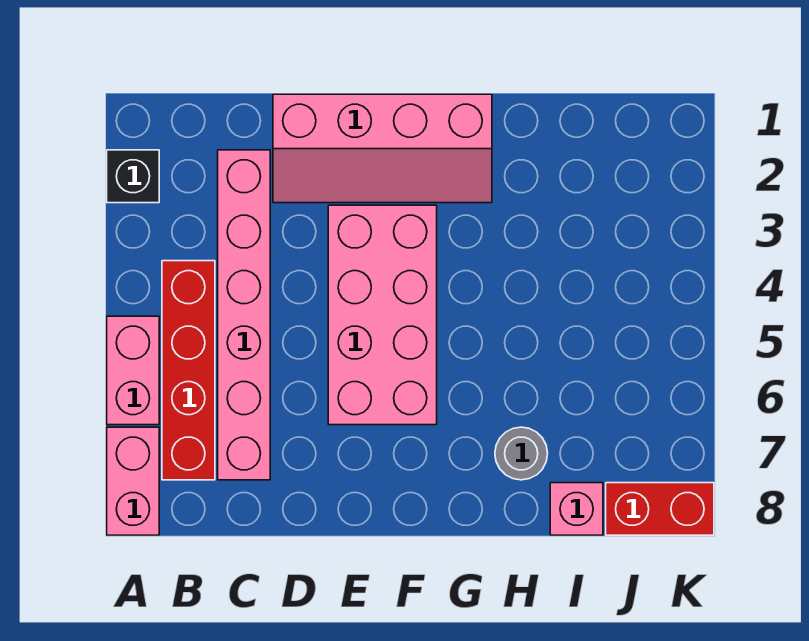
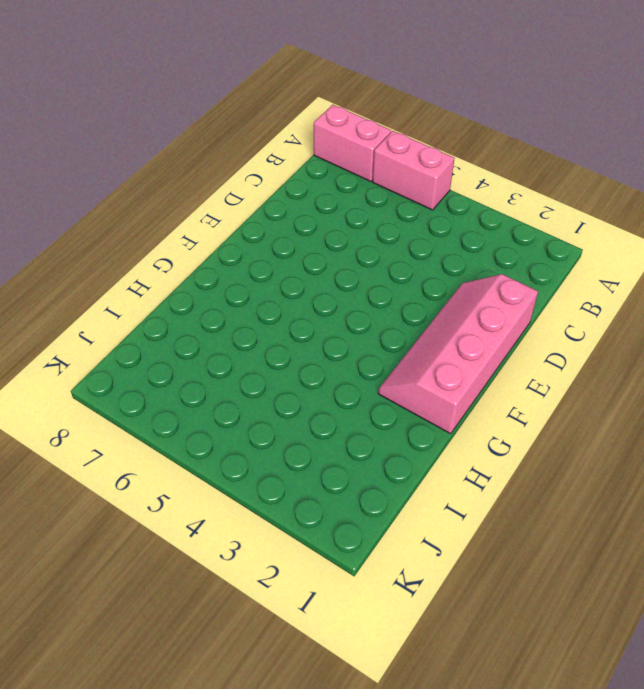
none -> black brick A2 level 1
none -> red brick B4:B7 level 1

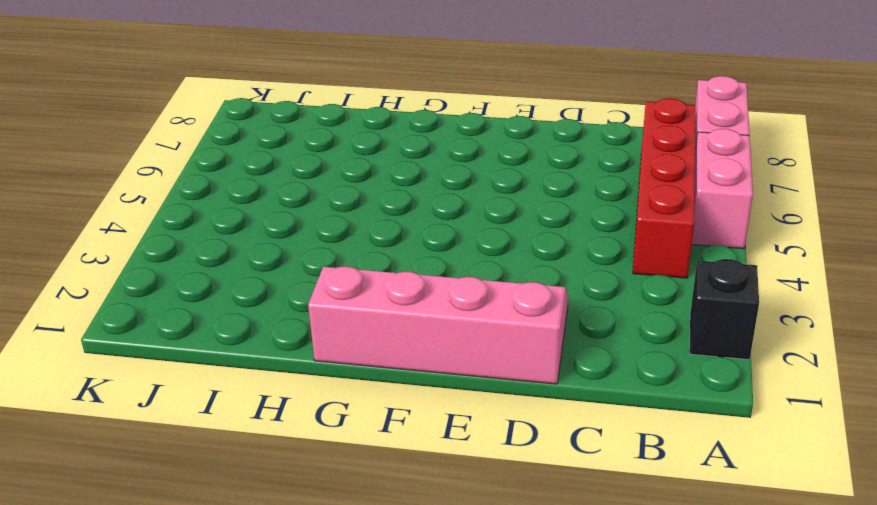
none -> pink brick C2:C7 level 1
none -> pink brick E3:F6 level 1

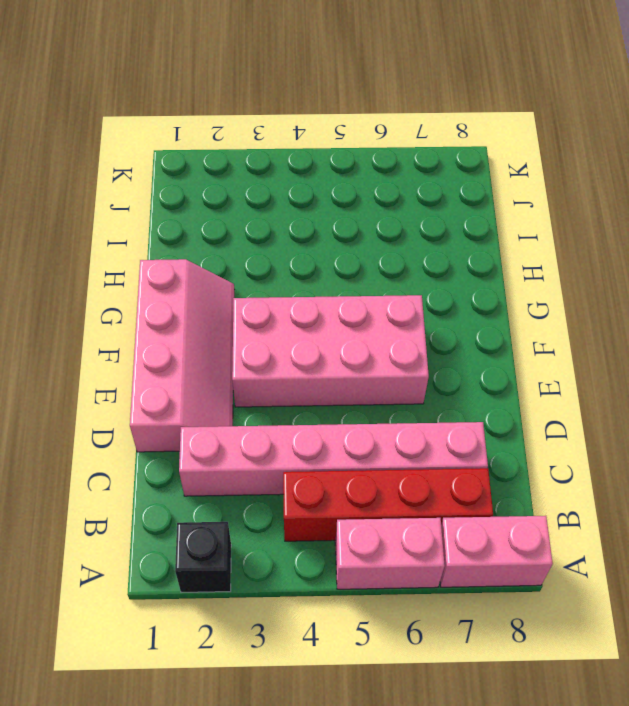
none -> grey round brick H7 level 1
none -> pink brick I8 level 1

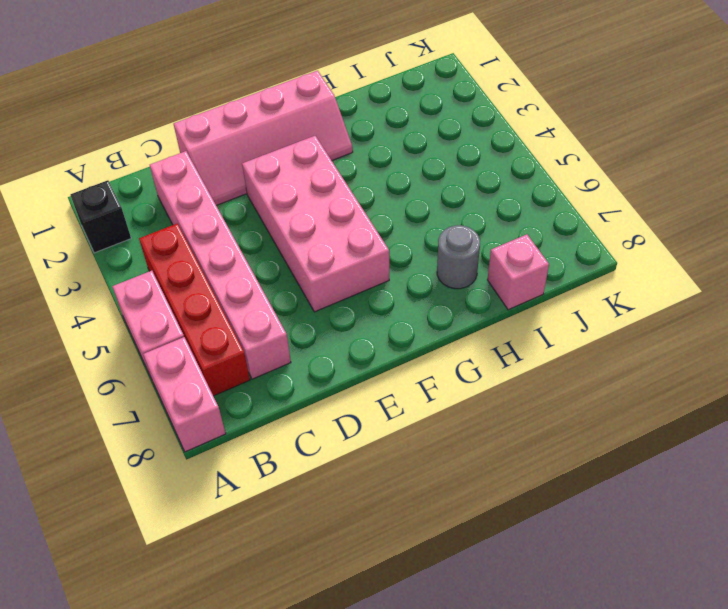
none -> red brick J8:K8 level 1

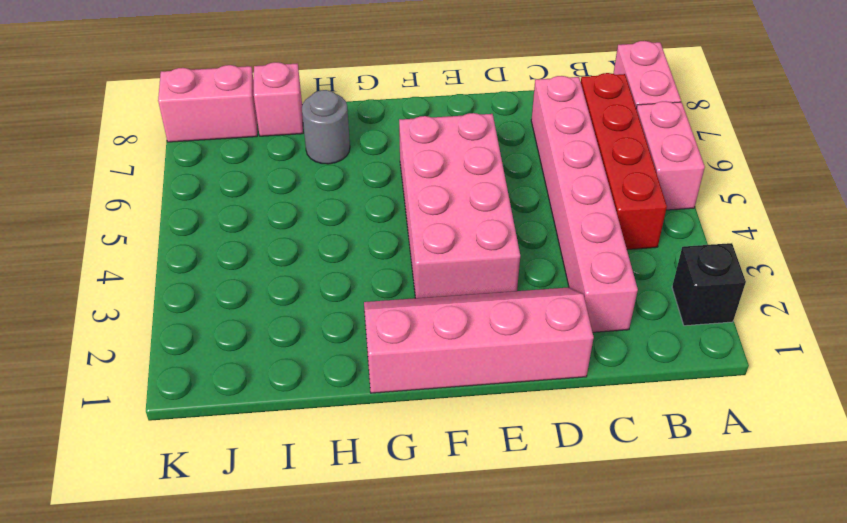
pink brick J8:K8 level 1 -> red brick J8:K8 level 1

